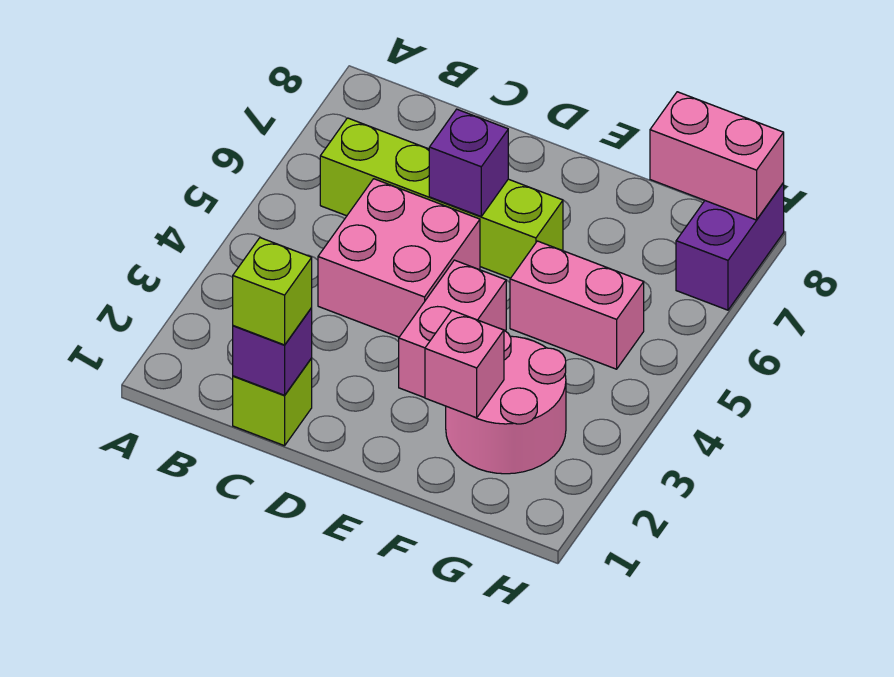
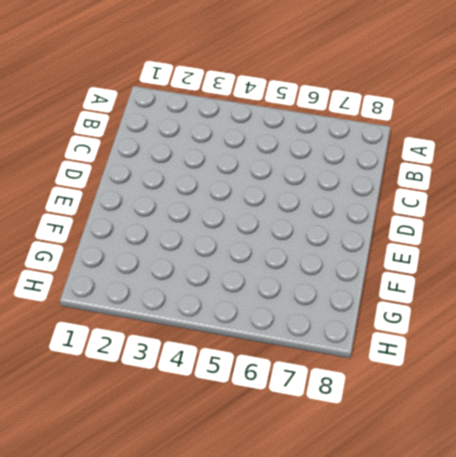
none -> lime brick B6:E6 level 1
none -> lime brick C1 level 1
none -> pink brick C4:D5 level 1

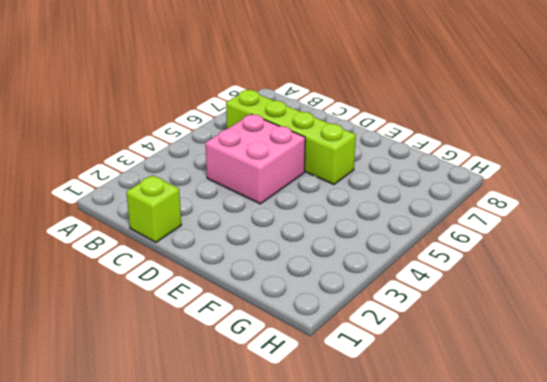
none -> pink brick E3:E4 level 1
none -> pink round brick F2:G3 level 1
none -> pink brick F5:G5 level 1

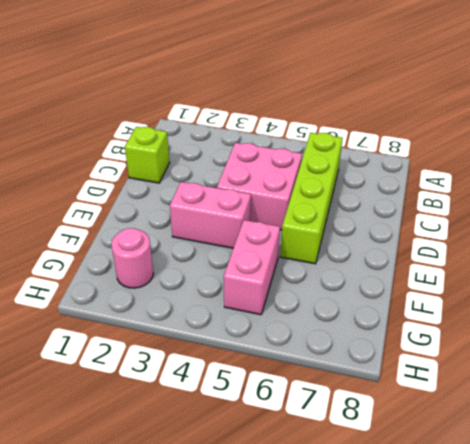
pink round brick G2 level 1 -> pink round brick F2:G3 level 1
none -> purple brick H7:H8 level 1
none -> purple brick C1 level 2
none -> purple brick D6 level 2

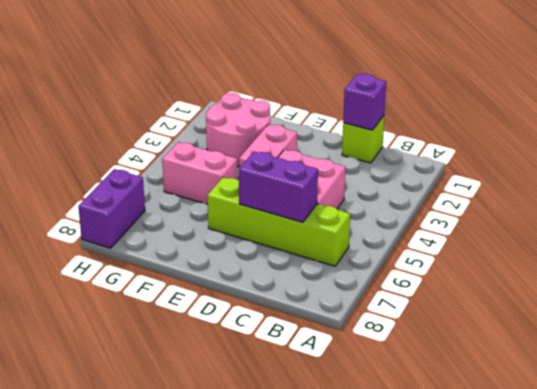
purple brick C6:D6 level 2 -> purple brick D6 level 2
none -> pink brick F2 level 2
none -> pink brick G8:H8 level 2
none -> lime brick C1 level 3

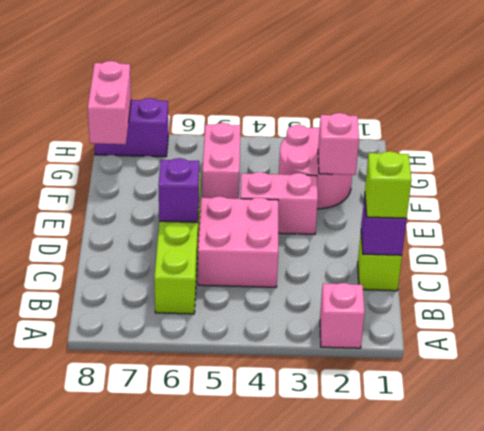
pink brick A2 level 1 -> none

